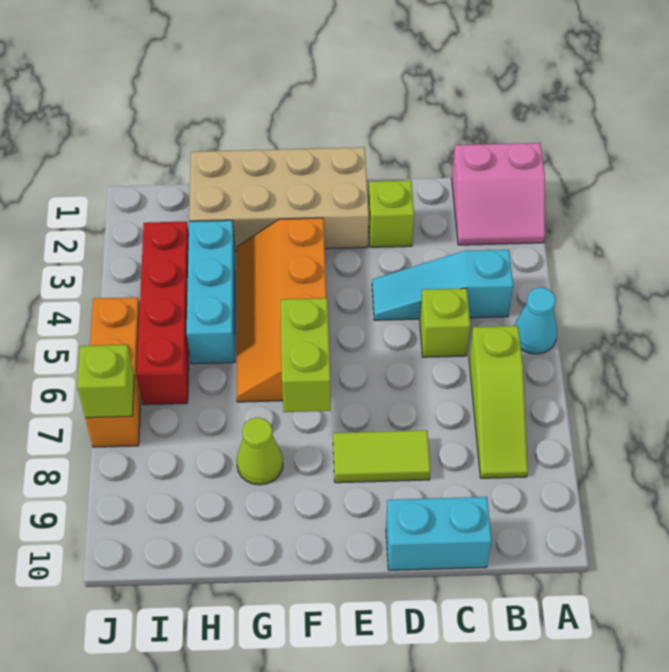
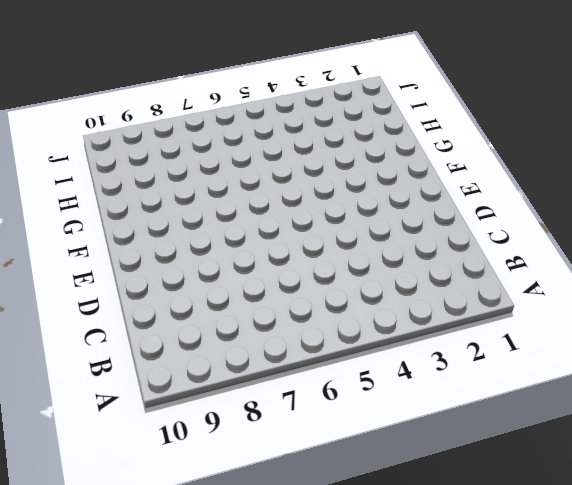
none -> pink slope A1:B2 level 1 top 1
none -> cyan cone A5 level 1
none -> cyan slope B4:D4 level 1 top B

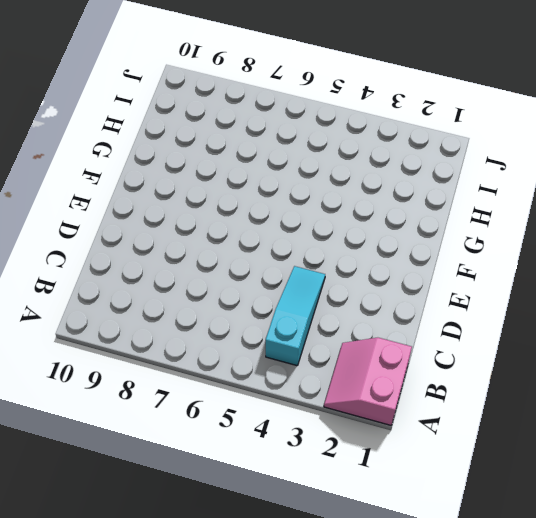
none -> cyan cone A5 level 1
none -> lime slope B6:B8 level 1 top 6
none -> lime brick C5 level 1

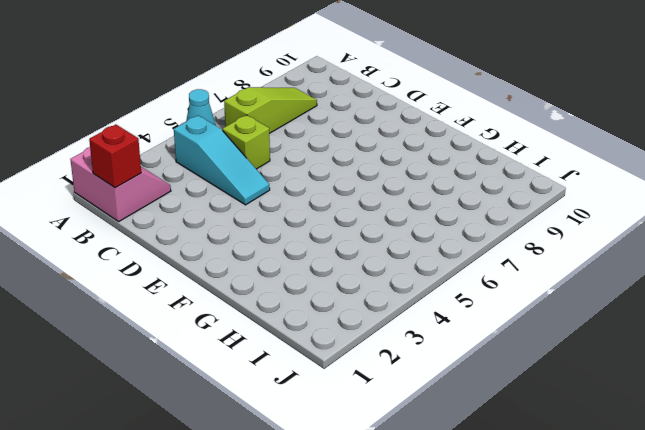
red brick B1 level 2 -> none
none -> cyan brick C10:D10 level 1
none -> lime brick D2 level 1
none -> lime tile D8:E8 level 1

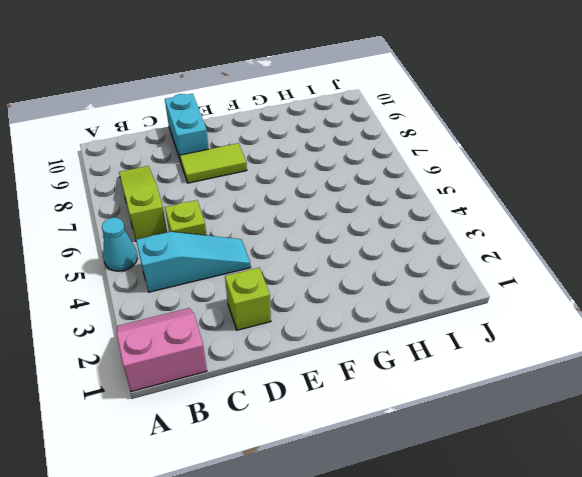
cyan brick D9:D10 level 1 -> cyan brick C10:D10 level 1
none -> tan brick E1:H2 level 1
none -> orange slope F3:G6 level 1 top F
none -> lime cone G8 level 1

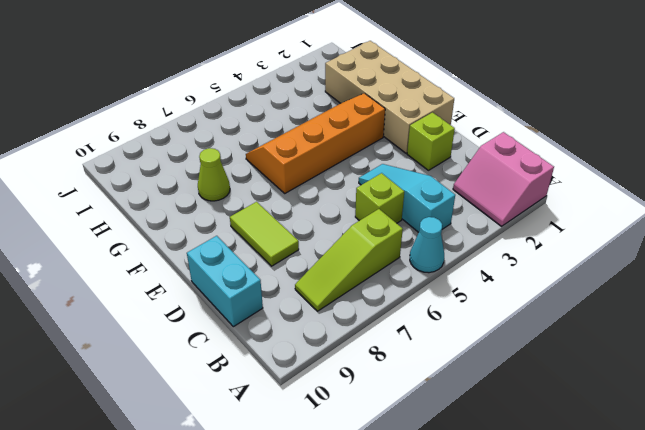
none -> cyan brick H3:H5 level 1
none -> red brick I3:I6 level 1
none -> orange brick J5:J7 level 1

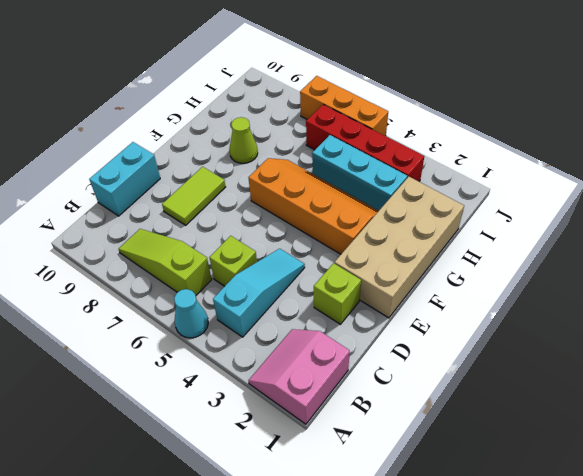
none -> lime brick F6:F7 level 2
none -> lime brick J7 level 2

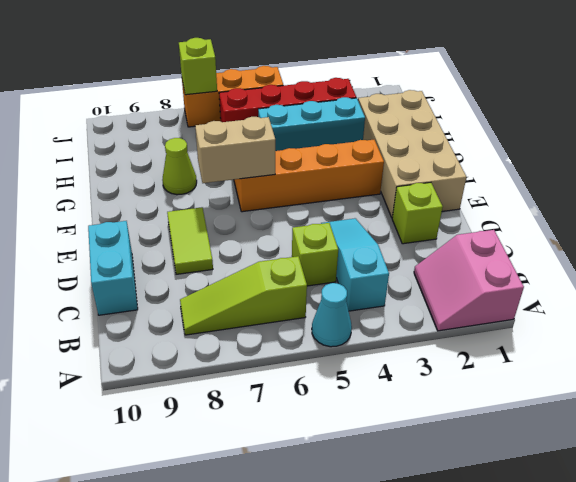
tan brick F6:F7 level 2 -> lime brick F6:F7 level 2

